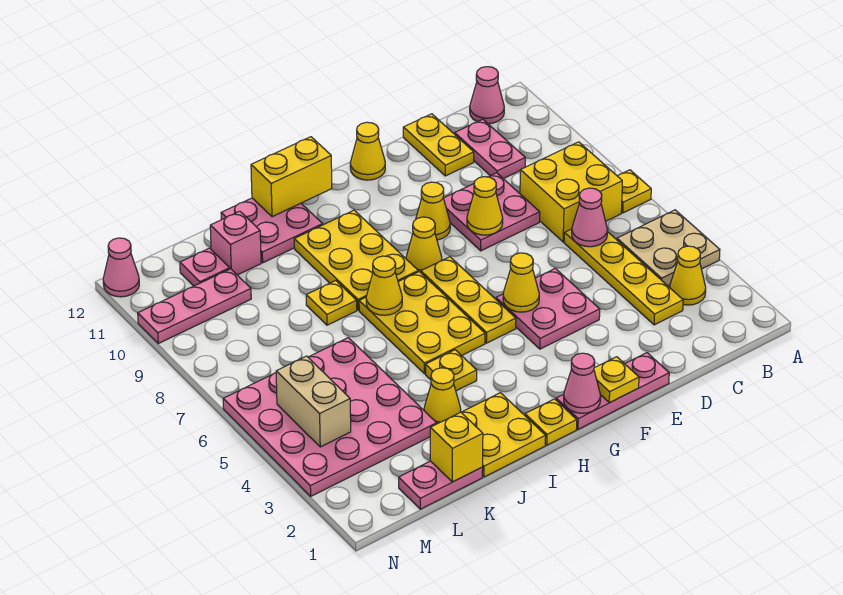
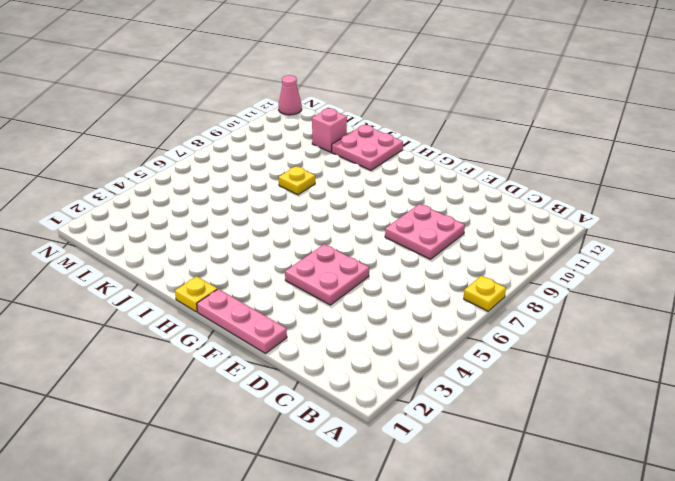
none -> tan plate A4:B5 level 1
none -> yellow cone B3 level 1
none -> yellow brick B7:C8 level 1
none -> pink cone B12 level 1

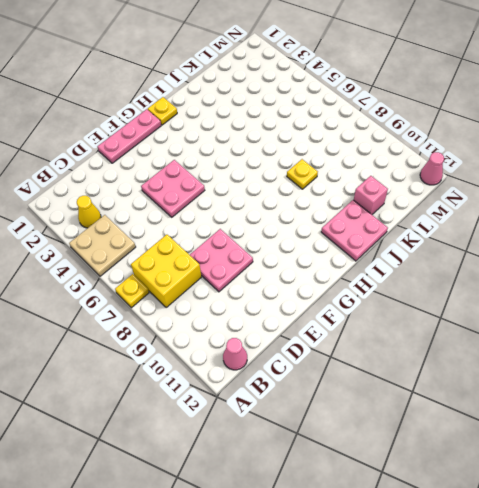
none -> yellow plate C3:C6 level 1
none -> pink plate C10:C11 level 1
none -> yellow plate D11:D12 level 1
none -> yellow cone F9 level 1

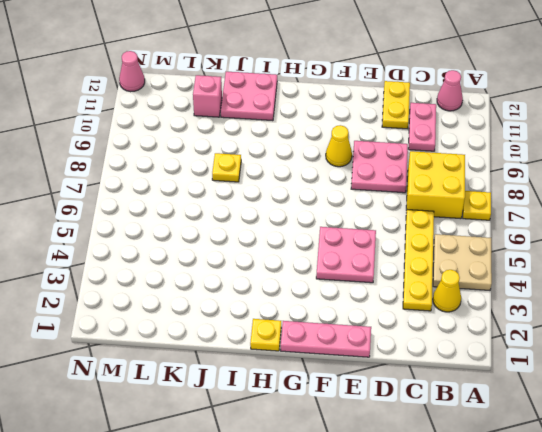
none -> yellow cone F12 level 1
none -> yellow plate G5:G7 level 1
none -> yellow cone G8 level 1
none -> yellow plate H5:I7 level 1

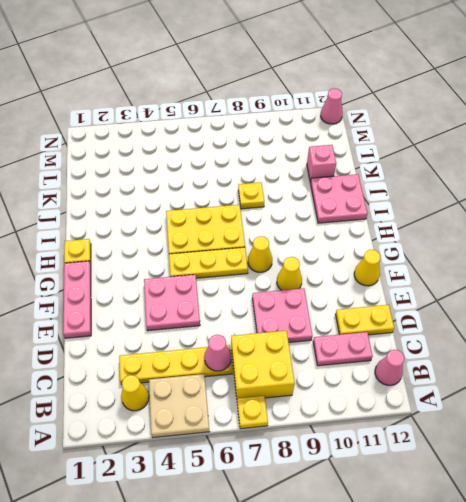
none -> yellow plate H8:I10 level 1
none -> yellow plate I1:J2 level 1
none -> yellow plate I4 level 1
none -> yellow cone J3 level 1

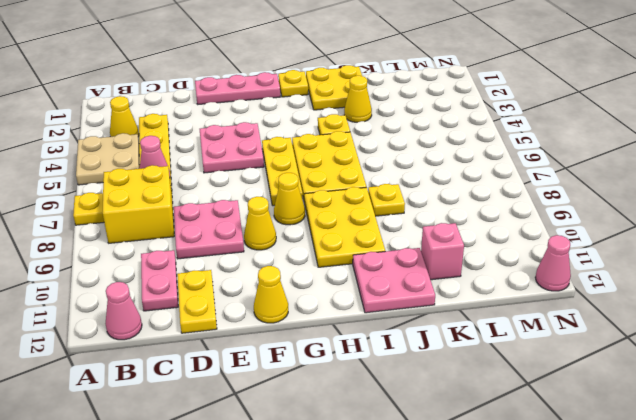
none -> pink plate K1:L1 level 1
none -> pink plate K3:N6 level 1
none -> pink plate L10:N10 level 1
none -> pink plate L11 level 1

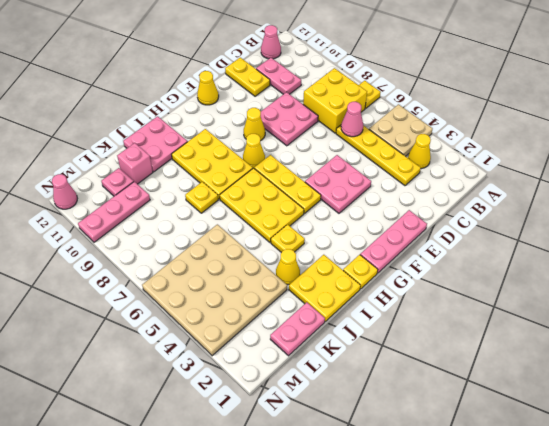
tan plate K3:N6 level 1 -> pink plate K3:N6 level 1
none -> yellow cone E8 level 2
none -> yellow plate F1 level 2
none -> yellow cone F5 level 2
none -> pink cone G1 level 2

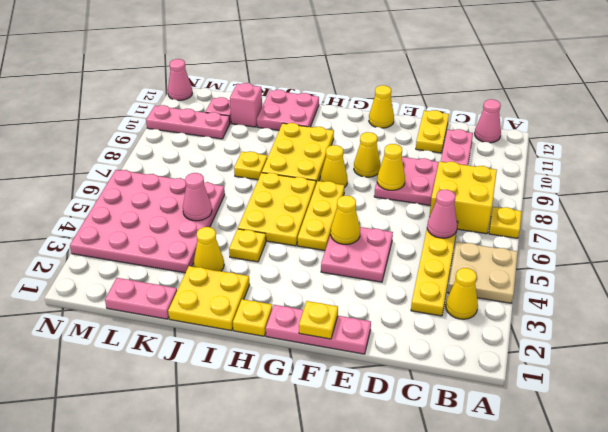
pink cone K5 level 2 -> pink cone G1 level 2
none -> yellow brick H12:I12 level 2
none -> yellow cone I7 level 2
none -> yellow brick K1 level 2
none -> tan brick M4:M5 level 2

